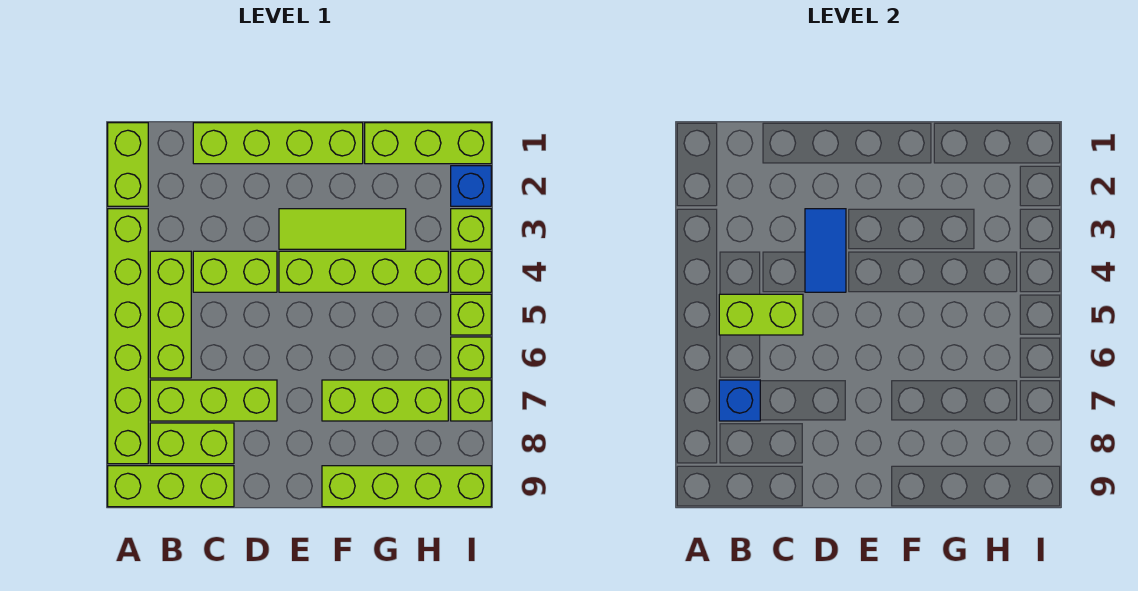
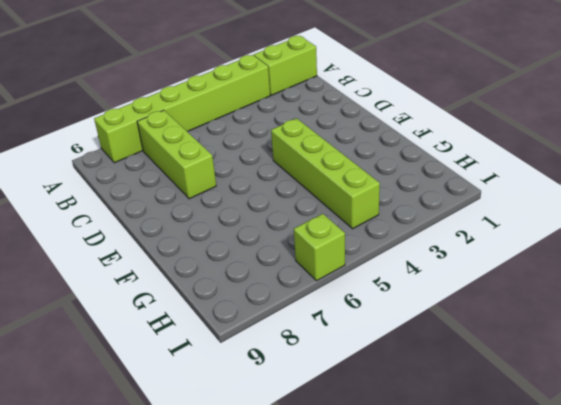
none -> lime brick A9:C9 level 1
none -> lime brick B4:B6 level 1
none -> lime brick B8:C8 level 1

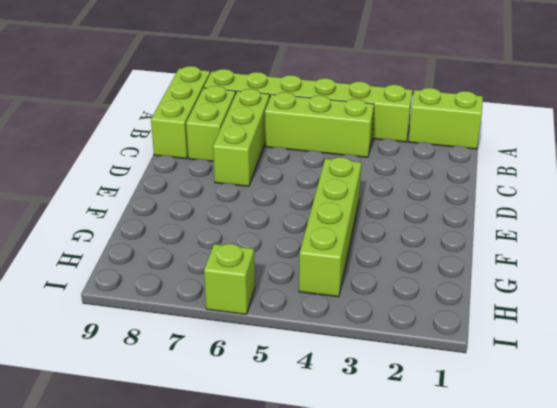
none -> lime brick C1:F1 level 1
none -> lime brick C4:D4 level 1
none -> lime tile E3:G3 level 1

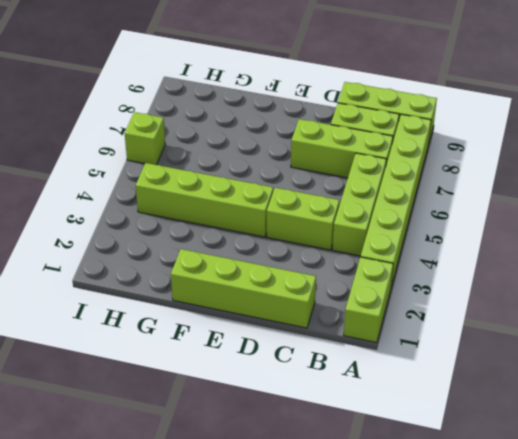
none -> lime tile E3:G3 level 1
none -> lime brick F7:H7 level 1
none -> lime brick F9:I9 level 1

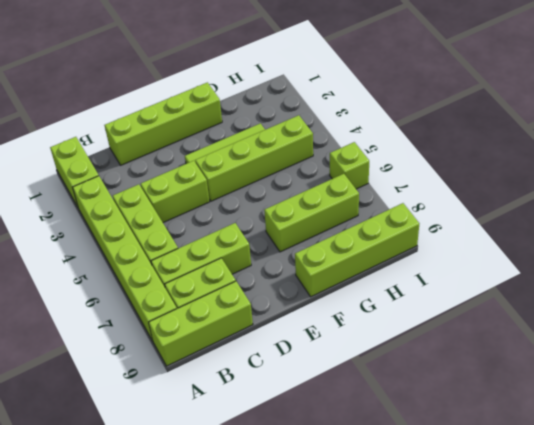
none -> lime brick G1:I1 level 1
none -> blue brick I2 level 1
none -> lime brick I3 level 1

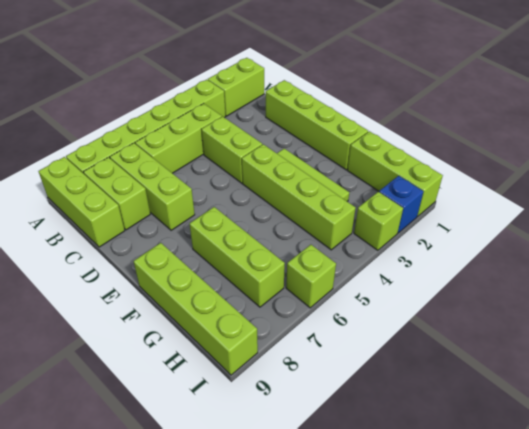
none -> lime brick I4 level 1
none -> lime brick I5 level 1
none -> lime brick I7 level 1

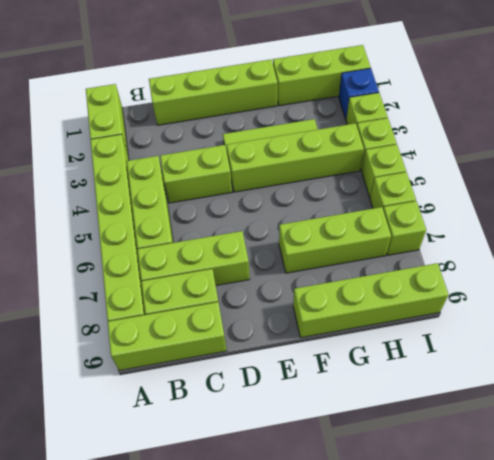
none -> lime brick B5:C5 level 2
none -> blue brick B7 level 2
none -> blue tile D3:D4 level 2

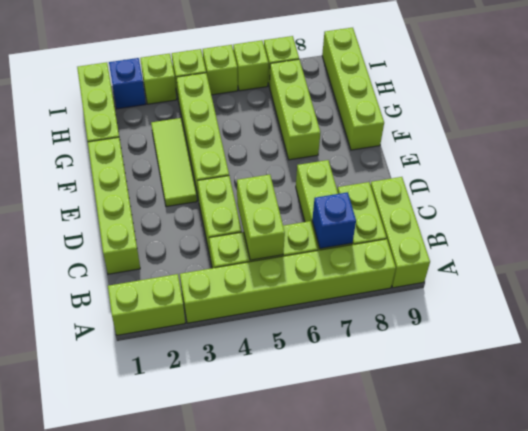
none -> blue tile D3:D4 level 2

